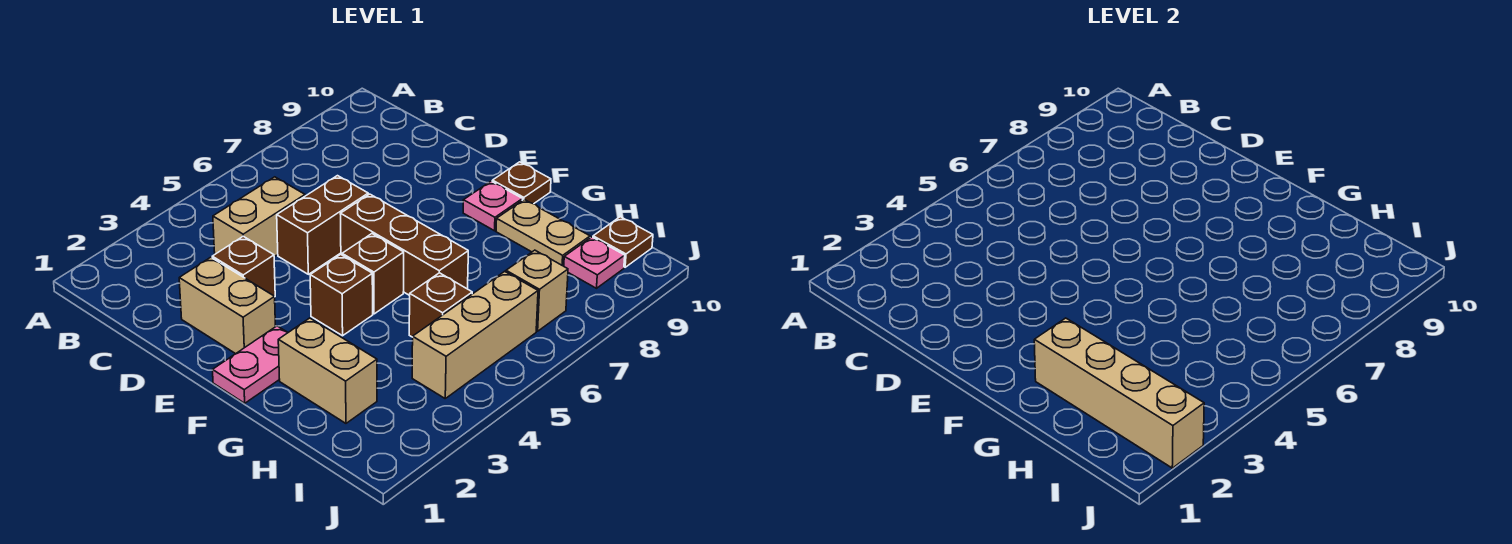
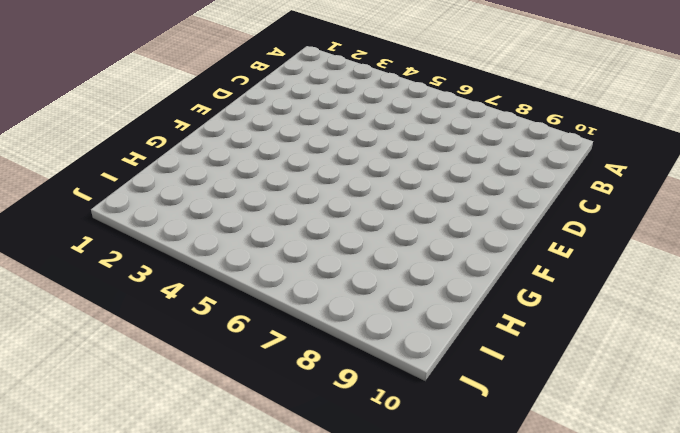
none -> tan brick C4:C5 level 1
none -> tan brick D2:E2 level 1
none -> brown brick D3 level 1

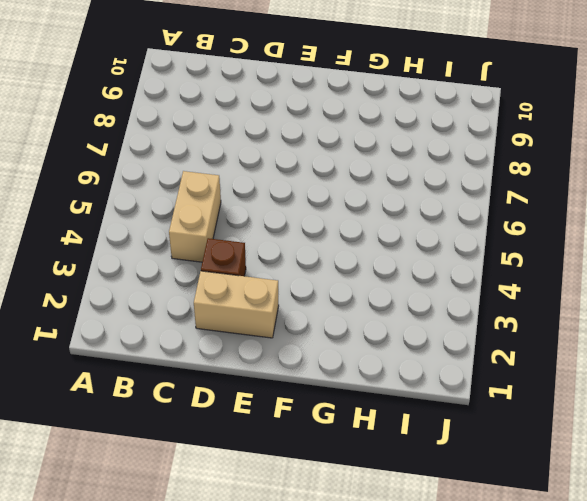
none -> brown brick D5:D6 level 1
none -> brown brick E6:G6 level 1
none -> pink plate F1:F2 level 1

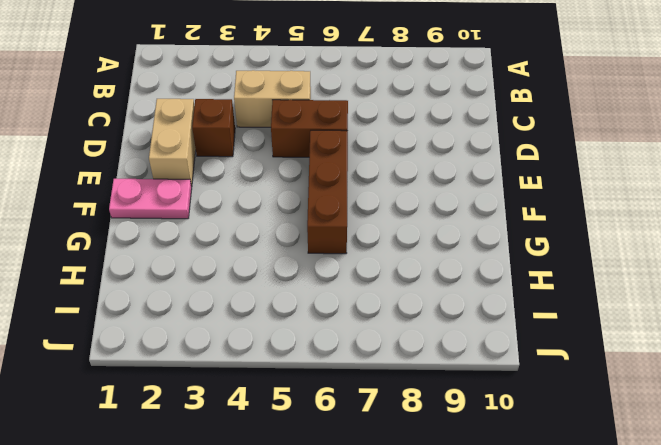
none -> brown brick F4 level 1
none -> brown brick F5 level 1
none -> pink plate F9 level 1

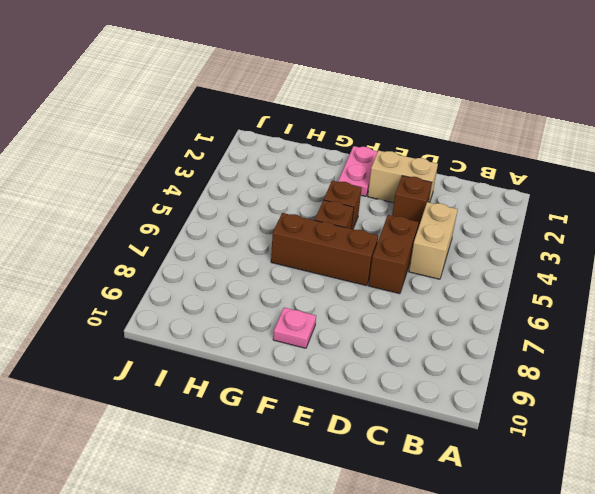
none -> brown plate F10 level 1
none -> tan brick G2:H2 level 1
none -> tan plate G9:H9 level 1

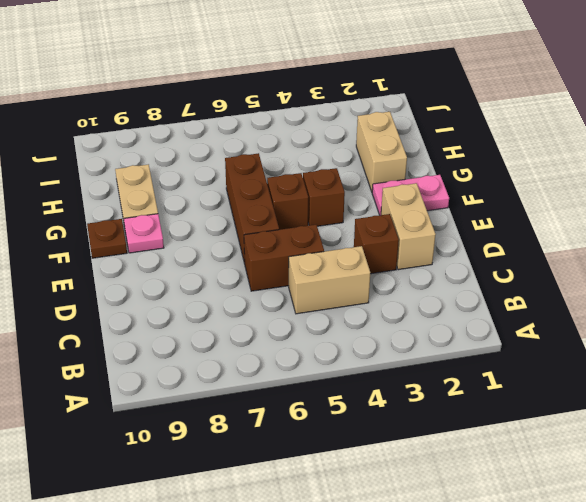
none -> brown brick H5 level 1
none -> tan brick I4:I6 level 1
none -> tan brick I7 level 1

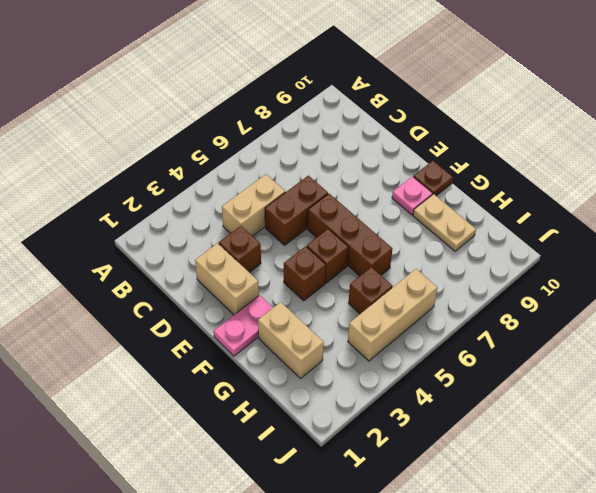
none -> tan brick I7 level 1
none -> pink plate I9 level 1
none -> brown plate I10 level 1

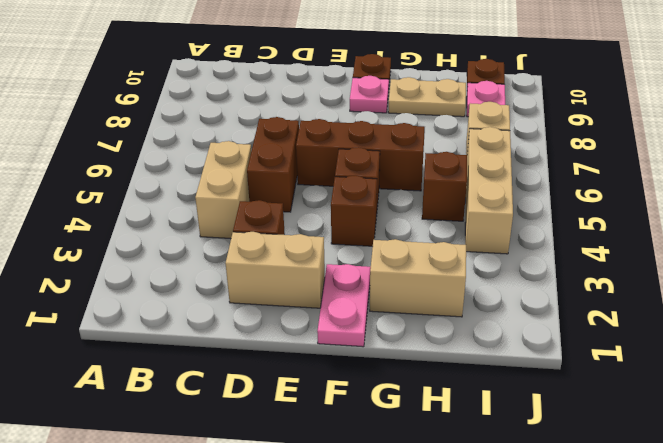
none -> tan brick G2:J2 level 2

